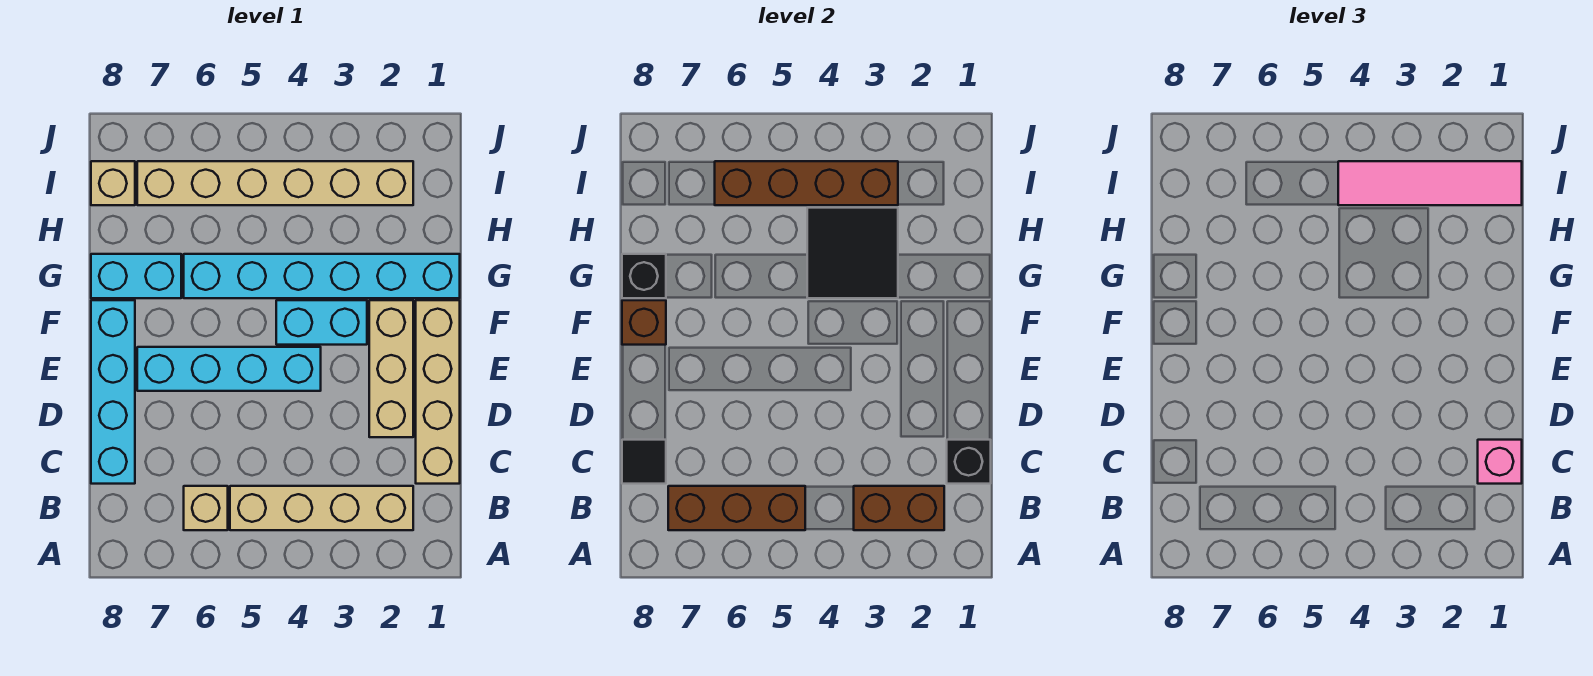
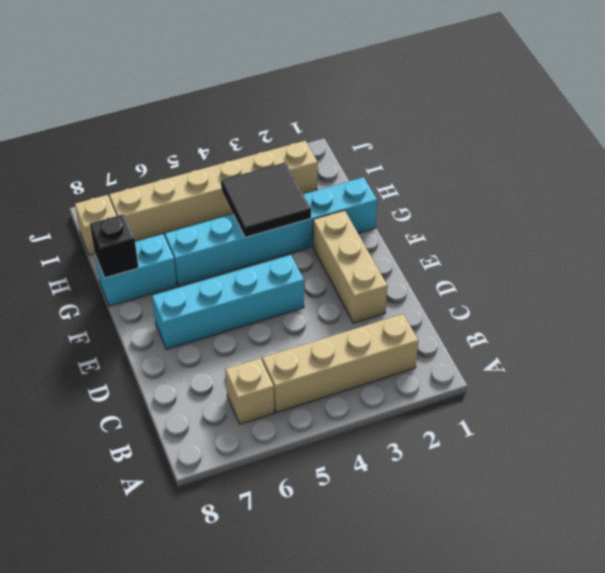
none -> tan brick C1:F1 level 1
none -> cyan brick C8:F8 level 1
none -> cyan brick F3:F4 level 1

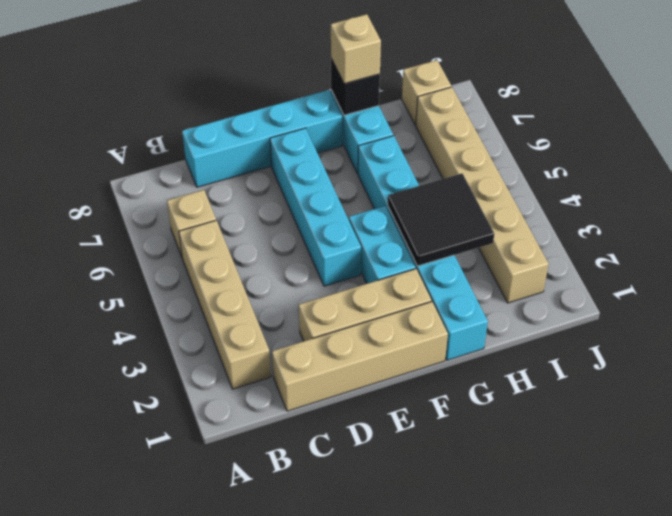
tan brick G8 level 3 -> none
none -> brown brick B2:B3 level 2
none -> brown brick B5:B7 level 2
none -> black brick C1 level 2

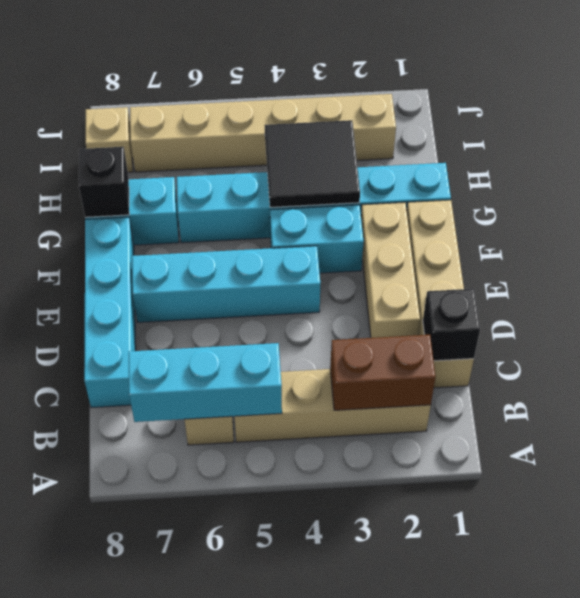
cyan brick B5:B7 level 2 -> brown brick B5:B7 level 2
none -> black tile C8 level 2
none -> brown brick F8 level 2
none -> brown brick I3:I6 level 2

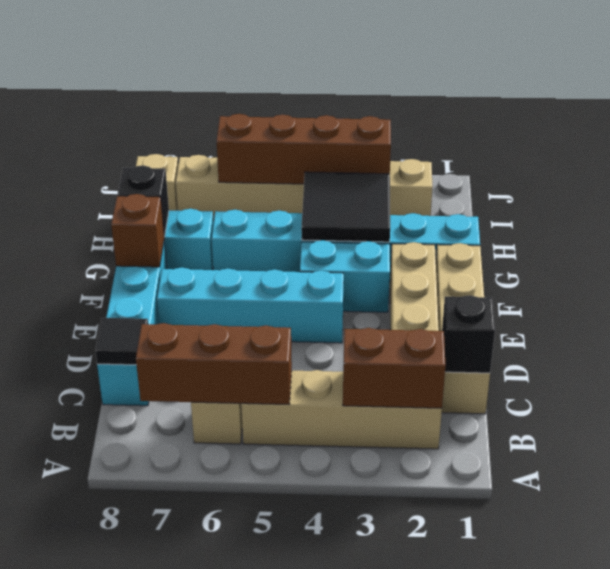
none -> pink brick C1 level 3
none -> pink tile I1:I4 level 3

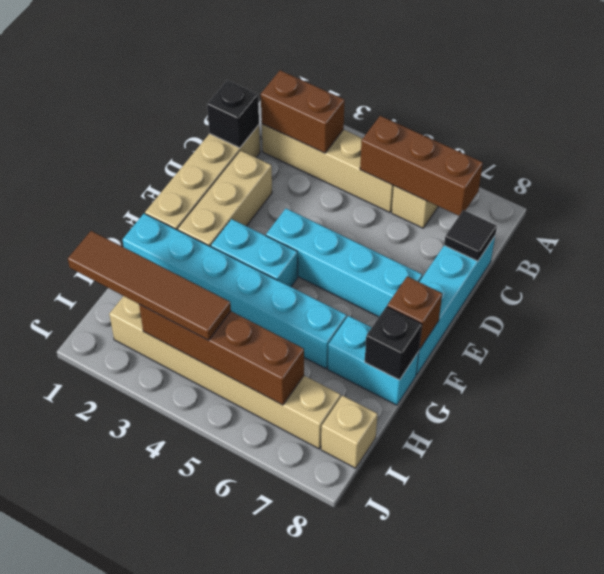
brown tile I1:I4 level 3 -> pink tile I1:I4 level 3
none -> black tile G3:H4 level 2
none -> pink brick C1 level 3

